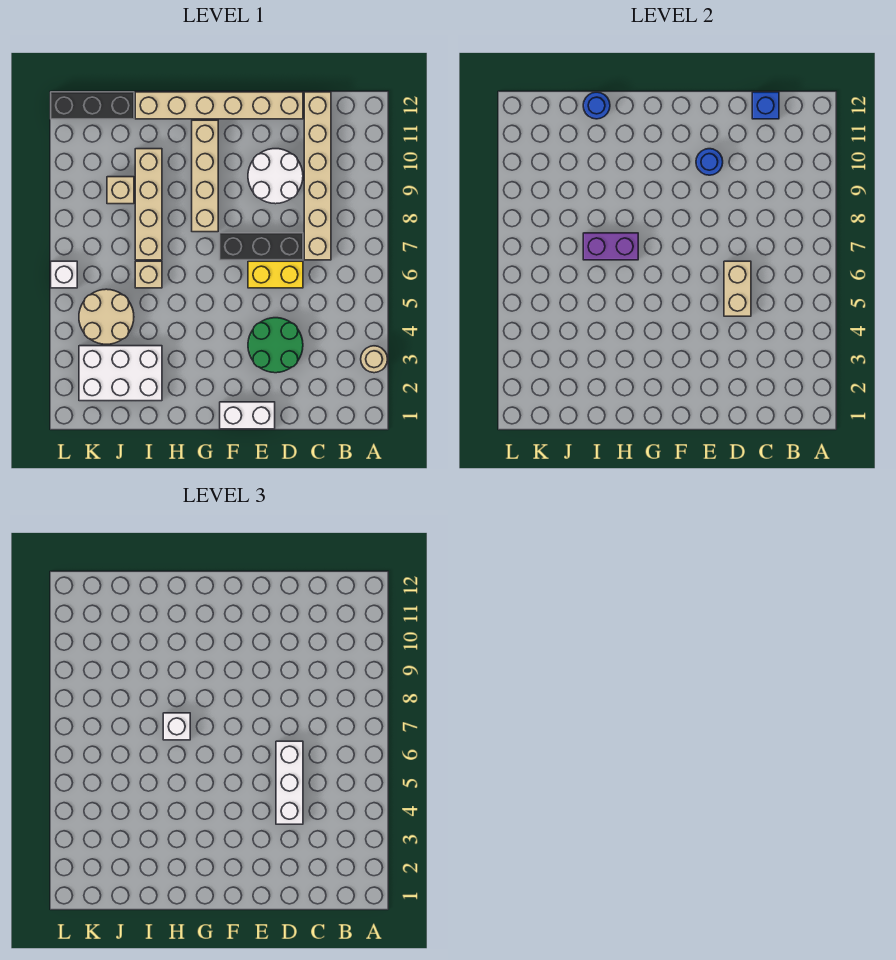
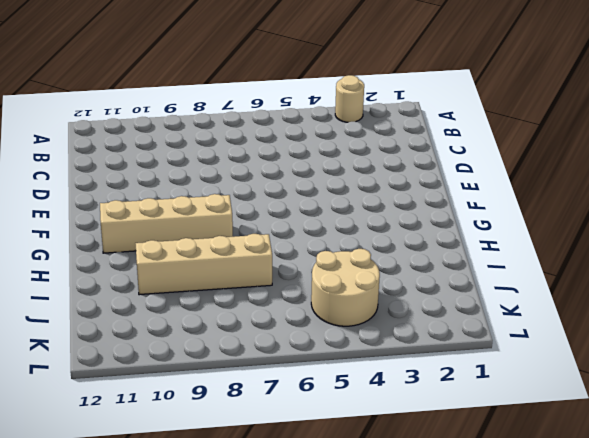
none -> tan brick C7:C12 level 1
none -> green round brick D3:E4 level 1
none -> yellow brick D6:E6 level 1

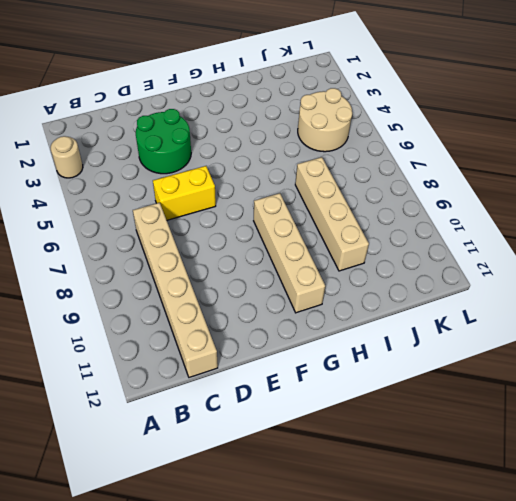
none -> black brick D7:F7 level 1
none -> white round brick D9:E10 level 1
none -> tan brick D12:I12 level 1

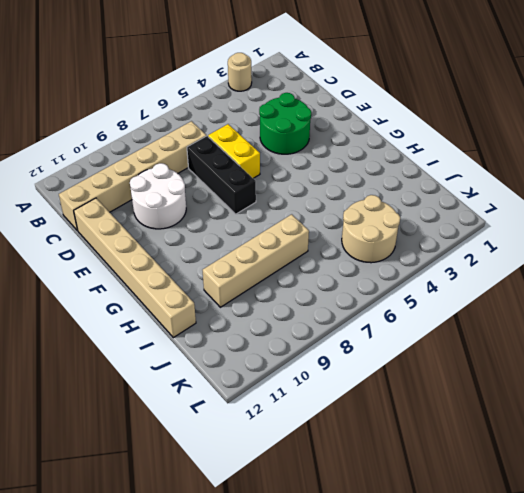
none -> white brick E1:F1 level 1
none -> tan brick G8:G11 level 1
none -> white brick I2:K3 level 1

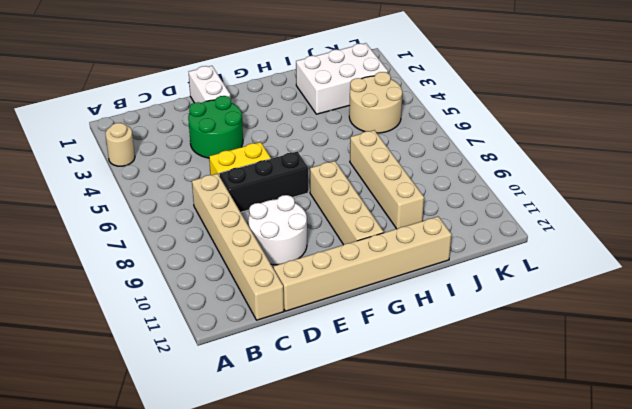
white brick E1:E2 level 1 -> white brick E1:F1 level 1
none -> tan brick I6 level 1
none -> tan brick J9 level 1
none -> black brick J12:L12 level 1

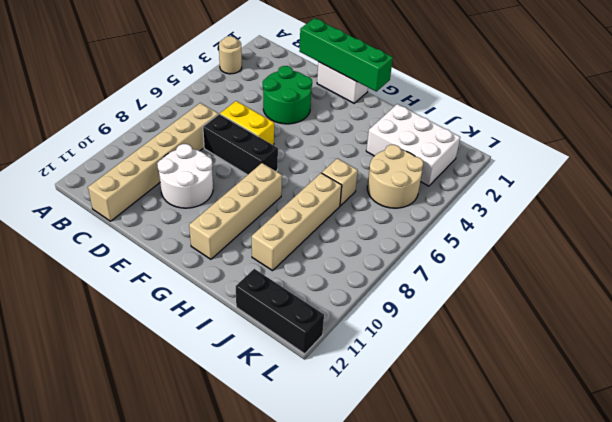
green brick D1:G1 level 2 -> none
none -> tan brick D12:I12 level 1
none -> tan brick J9 level 1
none -> white brick L6 level 1

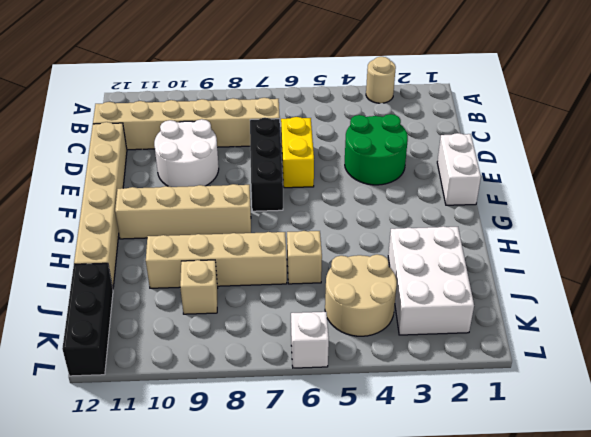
none -> blue brick C12 level 2
none -> tan brick D5:D6 level 2
none -> blue round brick E10 level 2

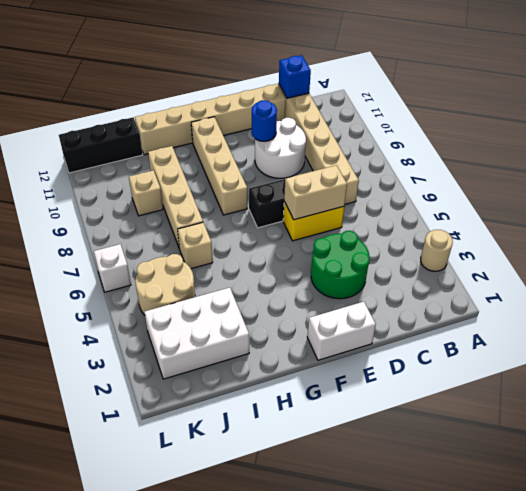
tan brick D6:E6 level 2 -> tan brick D5:D6 level 2
none -> purple brick H7:I7 level 2
none -> blue round brick I12 level 2
none -> white brick D4:D6 level 3

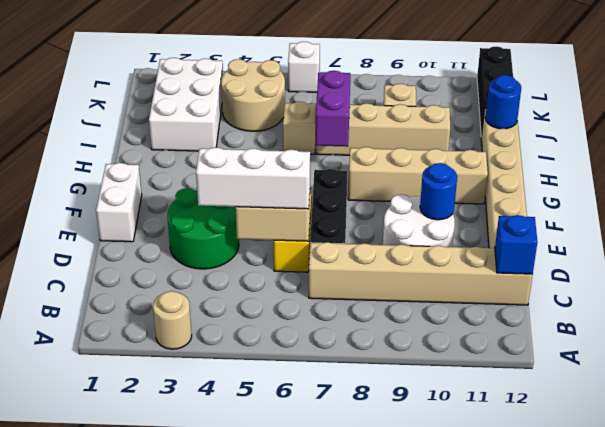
none -> white brick H7 level 3

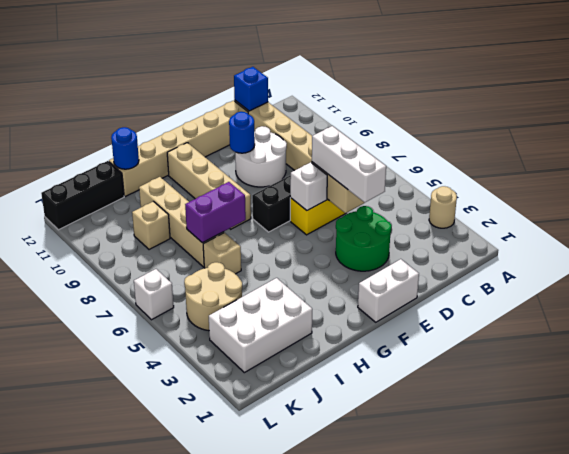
white brick E6 level 2 -> white brick H7 level 3

